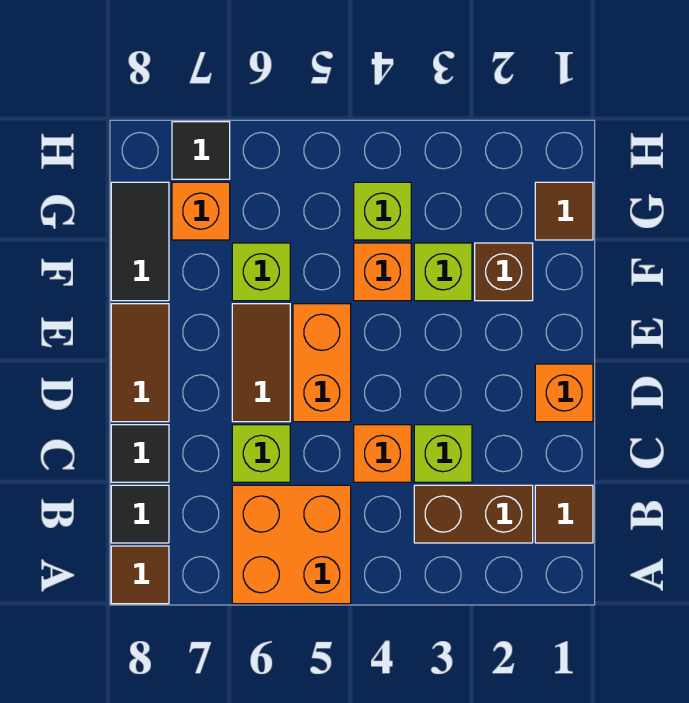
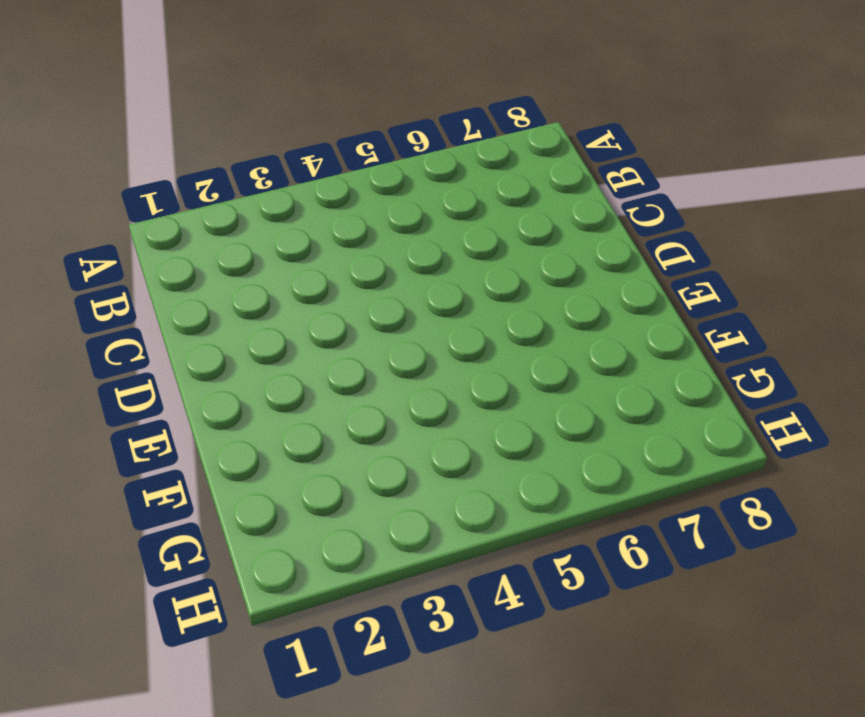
none -> orange brick A5:B6 level 1
none -> brown tile A8 level 1
none -> brown tile B1 level 1

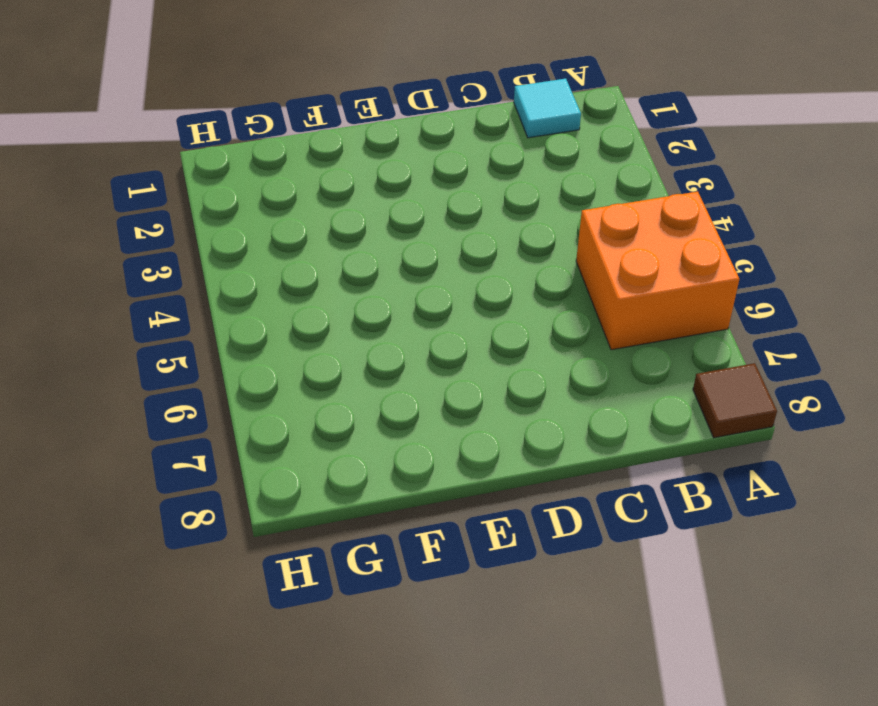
cyan tile B1 level 1 -> brown tile B1 level 1
none -> brown brick B2:B3 level 1
none -> black tile B8 level 1
none -> lime brick C3 level 1

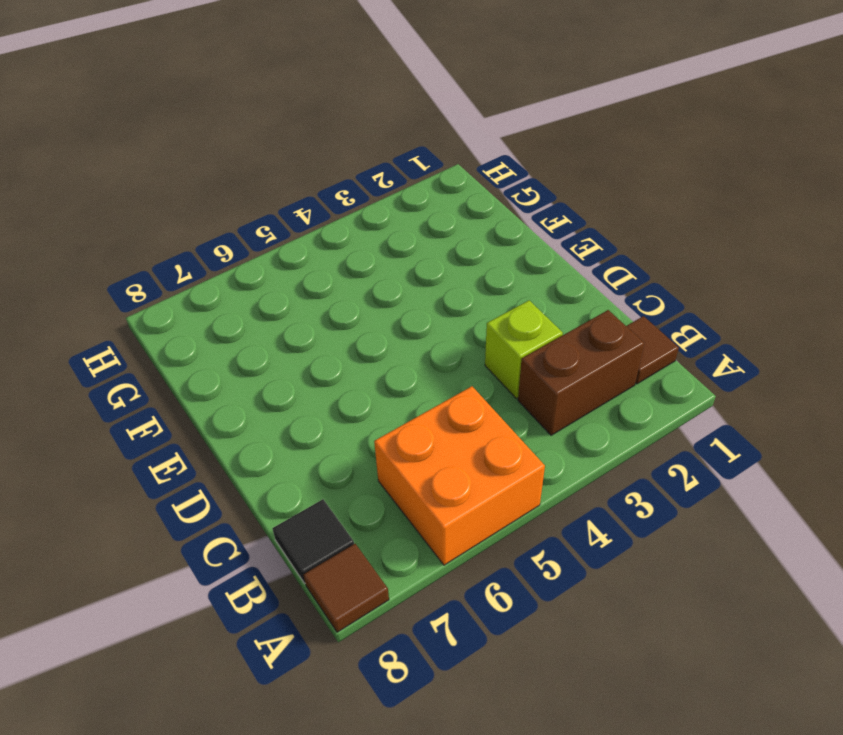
none -> orange brick C4 level 1
none -> lime brick C6 level 1
none -> black tile C8 level 1

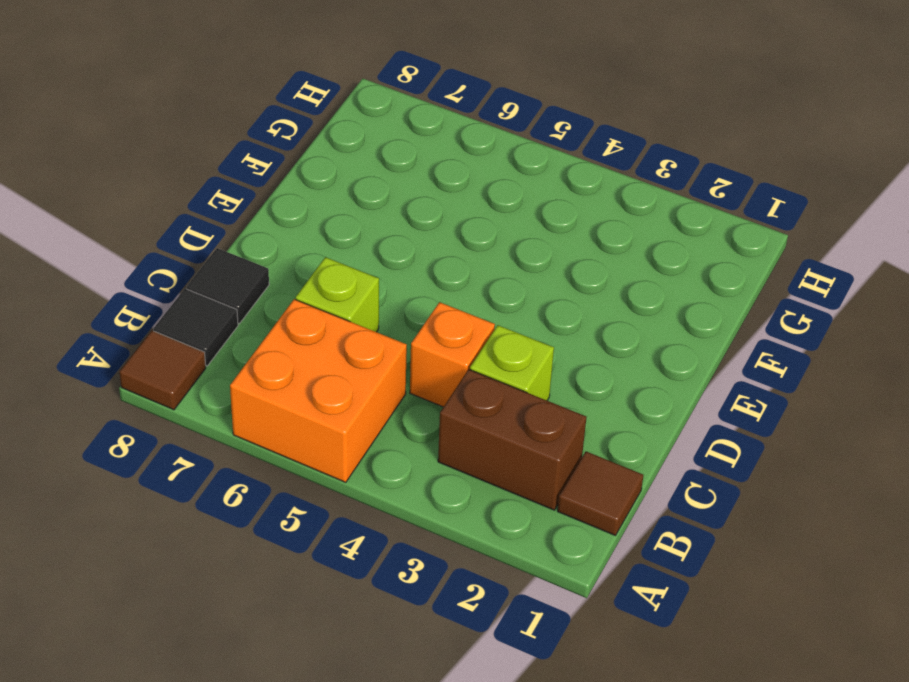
none -> orange brick D1 level 1
none -> orange brick D5:E5 level 1
none -> brown tile D6:E6 level 1

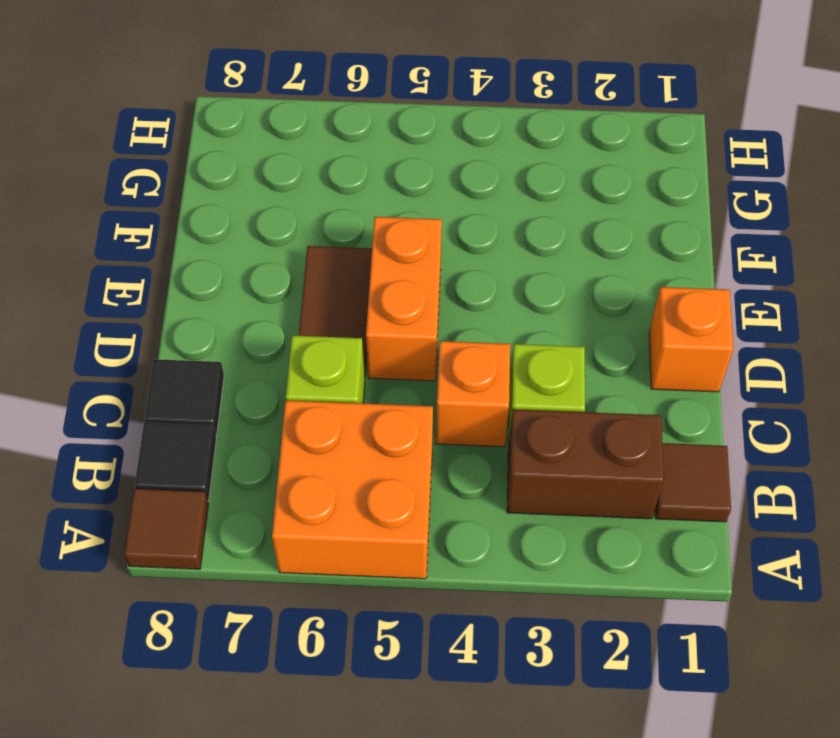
none -> brown tile D8:E8 level 1
none -> brown brick F2 level 1
none -> lime brick F3 level 1

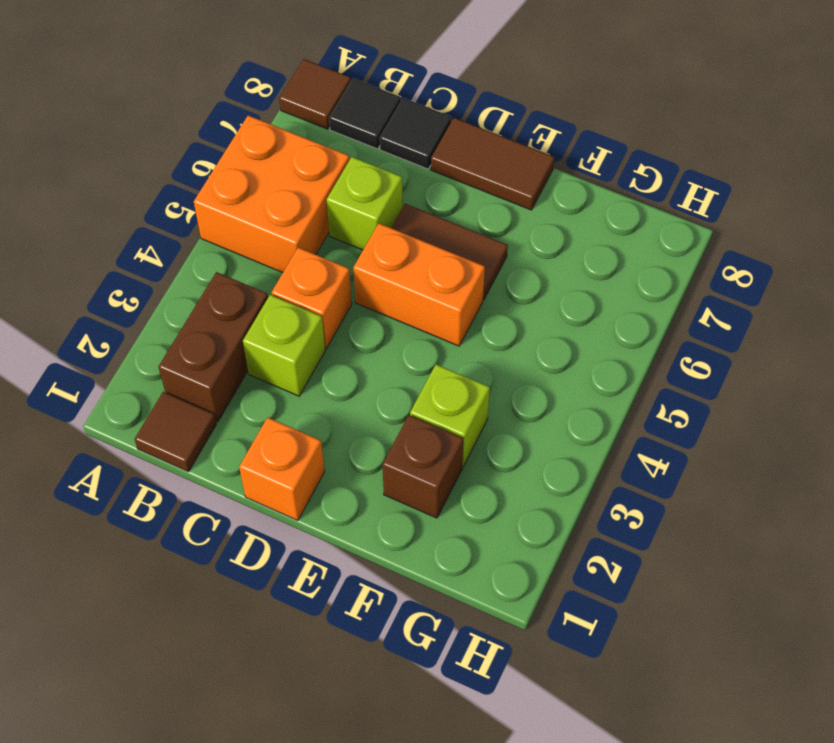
none -> orange brick F4 level 1
none -> lime brick F6 level 1
none -> black tile F8:G8 level 1

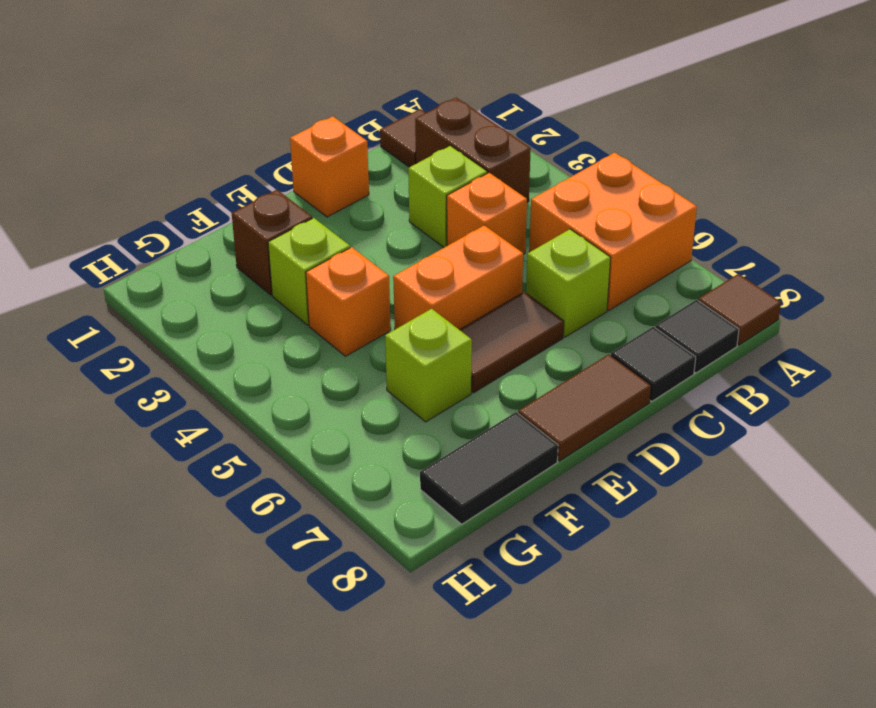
none -> brown tile G1 level 1
none -> lime brick G4 level 1
none -> orange brick G7 level 1

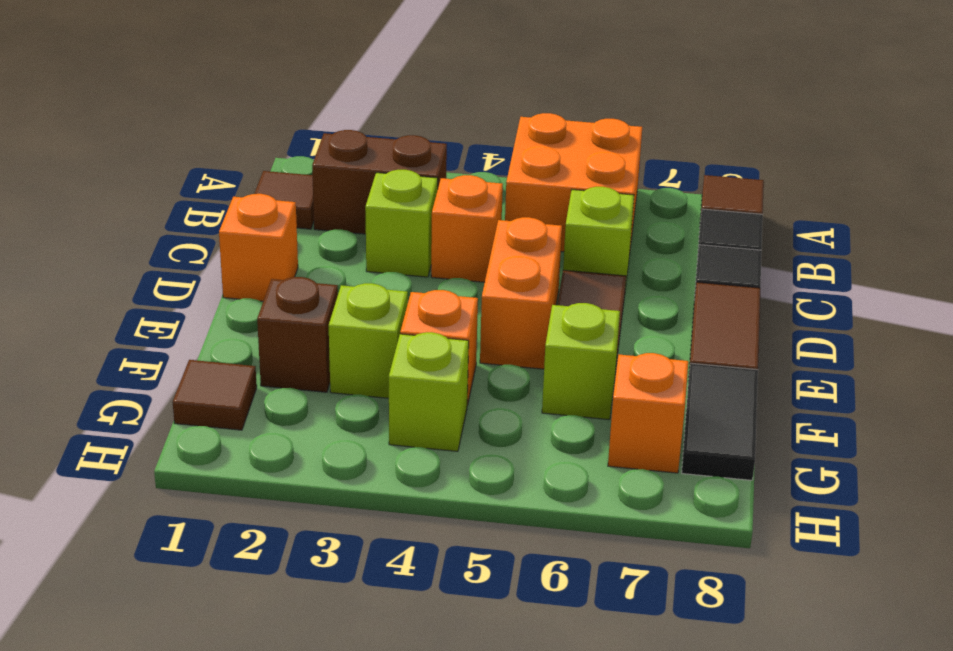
none -> black tile H7 level 1

